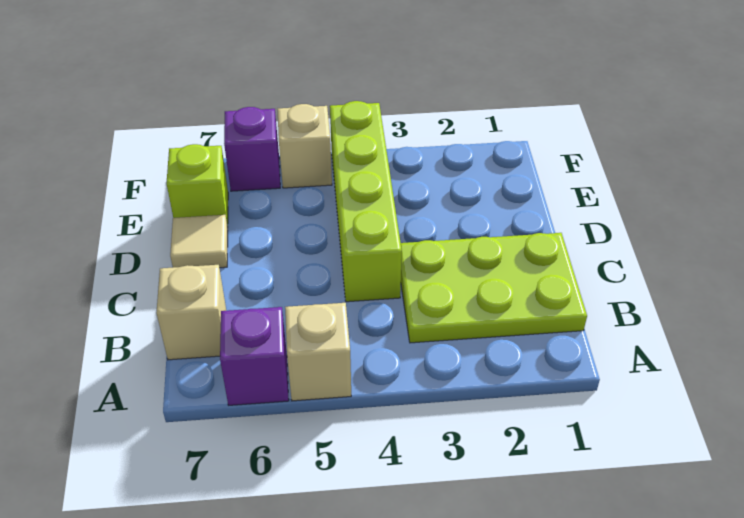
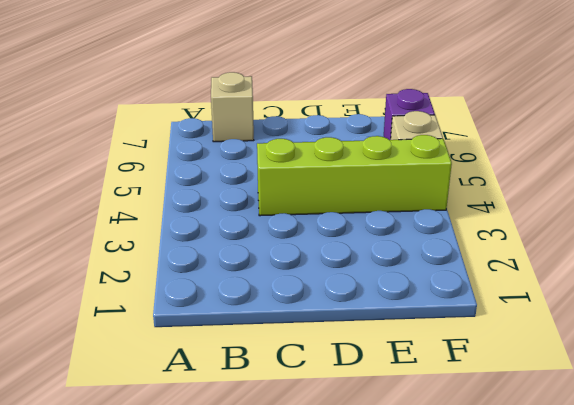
none -> tan brick A5 level 1
none -> purple brick A6 level 1

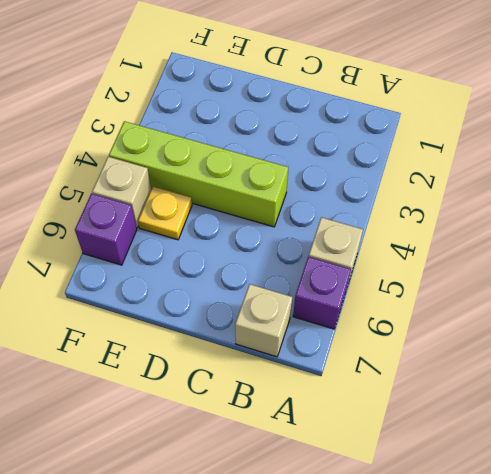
yellow plate E5 level 1 -> none
none -> lime plate B1:C3 level 1
none -> tan tile D7 level 1

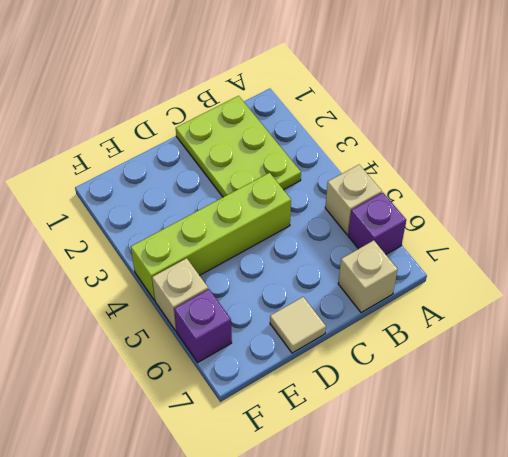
none -> lime brick E7 level 1

